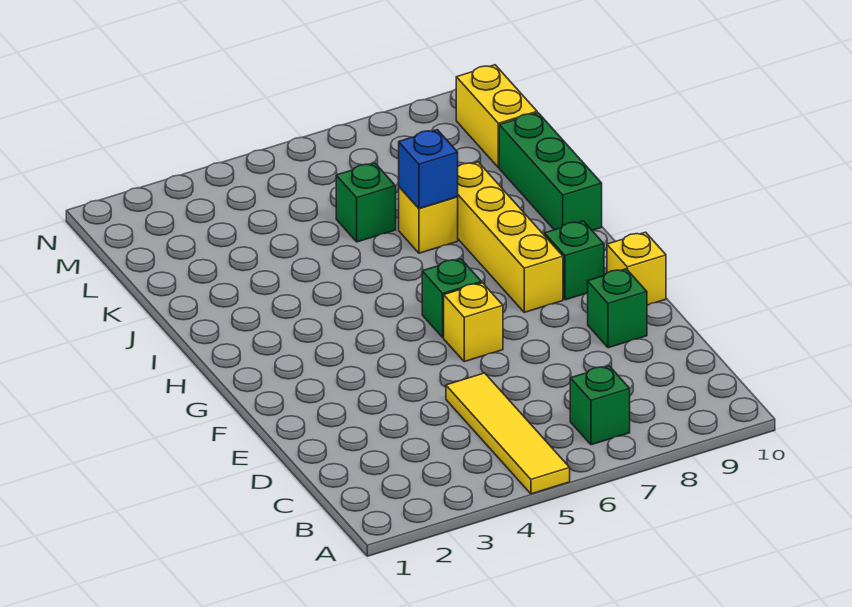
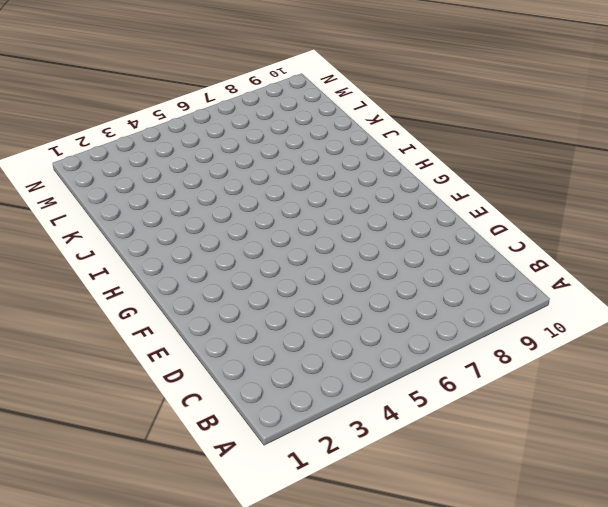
none -> yellow tile A5:D5 level 1
none -> green brick B7 level 1
none -> green brick E9 level 1

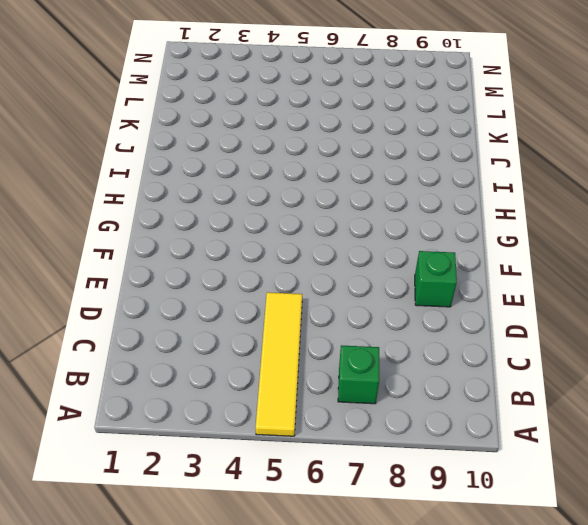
none -> yellow brick F6 level 1
none -> yellow brick F10 level 1
none -> green brick G6 level 1

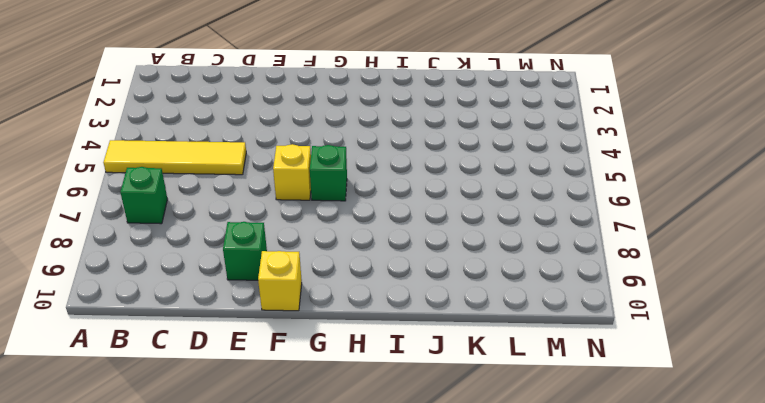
none -> yellow brick G8:J8 level 1
none -> green brick G9 level 1
none -> green brick I10:K10 level 1

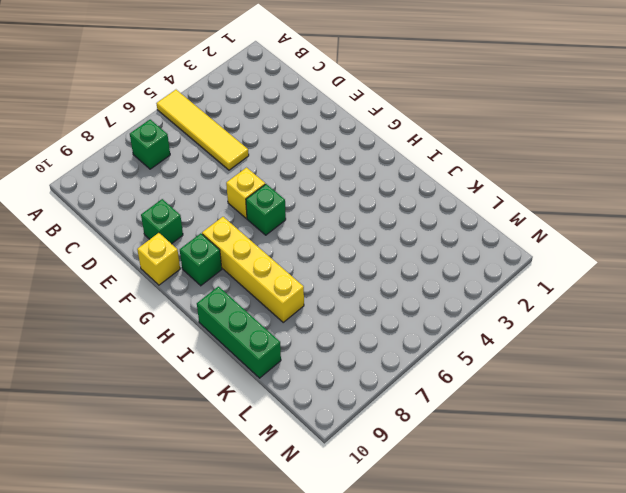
none -> yellow brick J7 level 1
none -> green brick K6 level 1
none -> yellow brick L10:M10 level 1

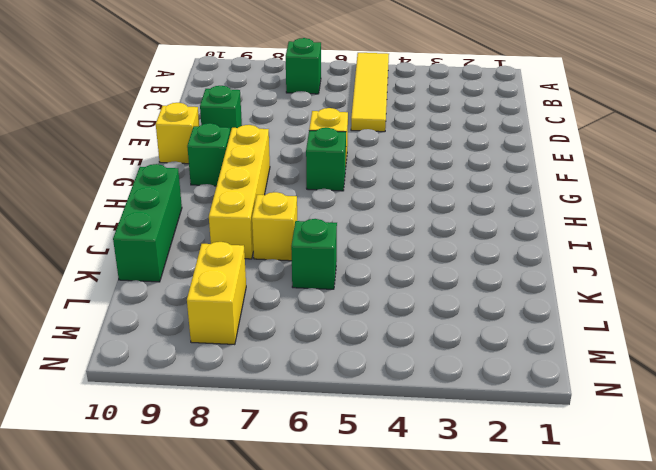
yellow brick L8:M8 level 1 -> yellow brick L10:M10 level 1
none -> blue brick J7 level 2

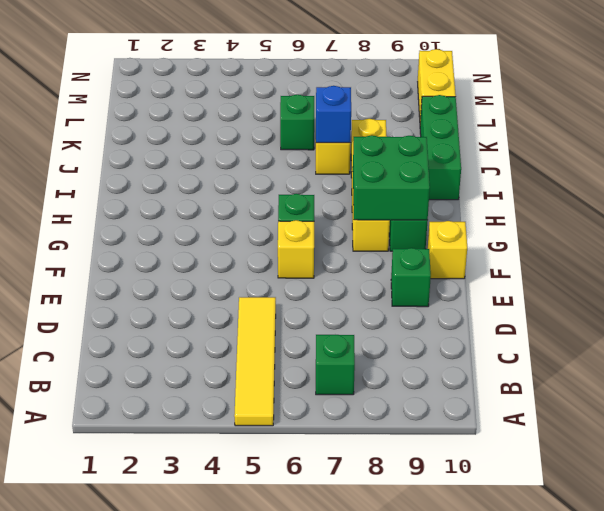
green brick G8:H9 level 2 -> none

